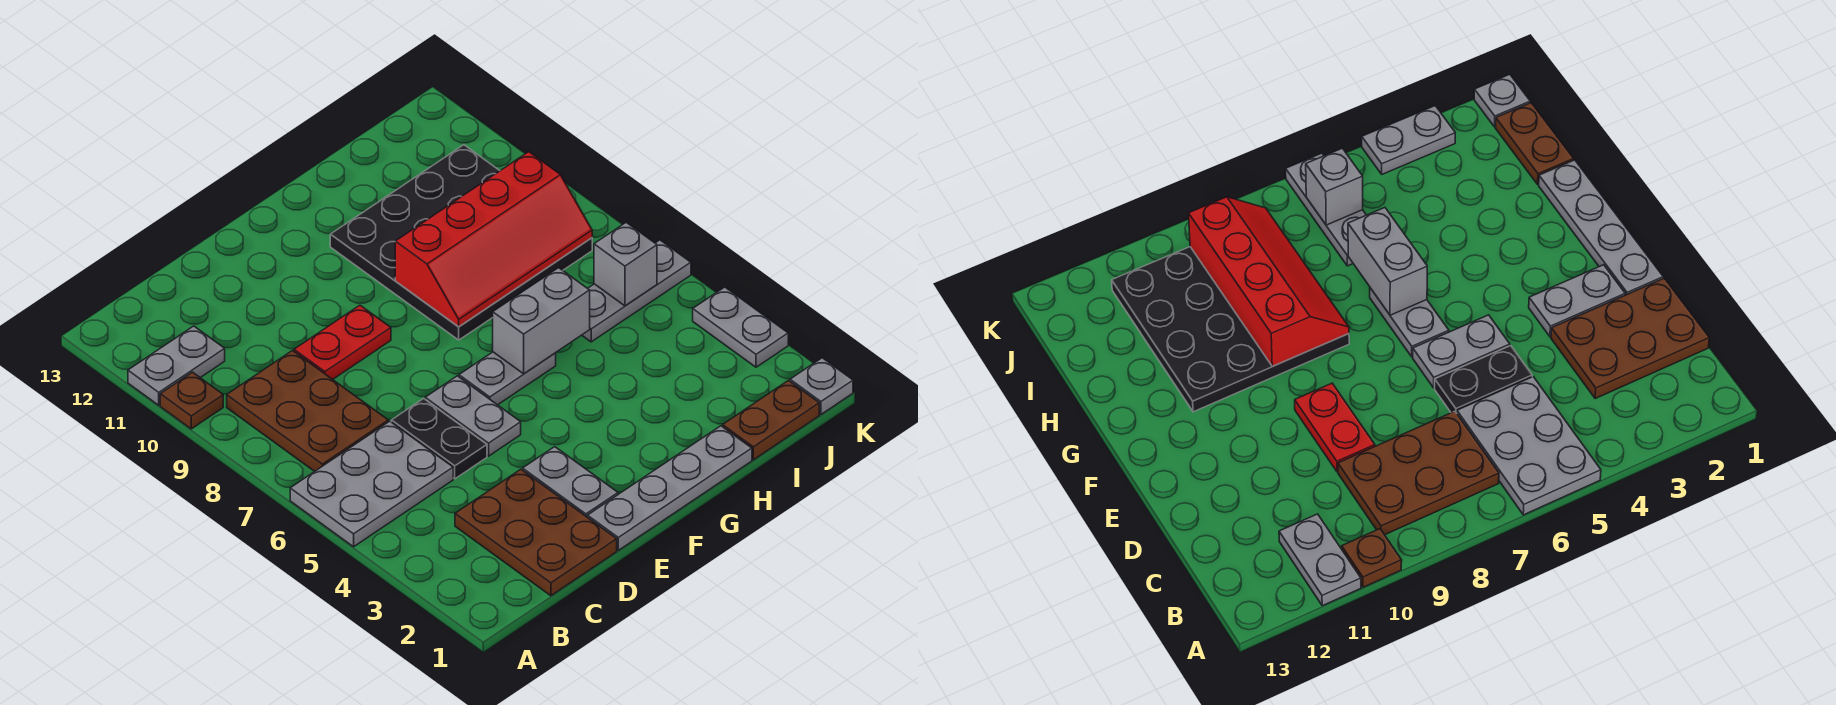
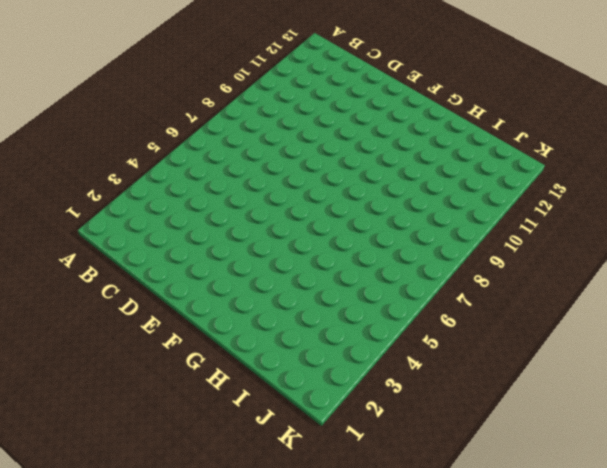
none -> grey plate A5:C6 level 1
none -> brown plate A10 level 1
none -> grey plate A11:B11 level 1

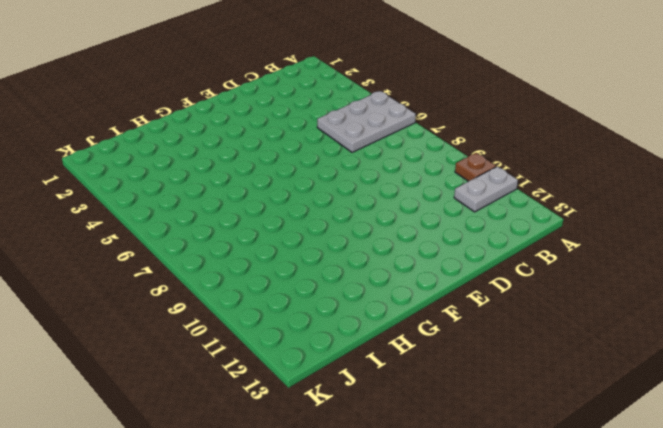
none -> brown plate B7:C9 level 1
none -> brown plate C1:D3 level 1
none -> black plate D5:D6 level 1

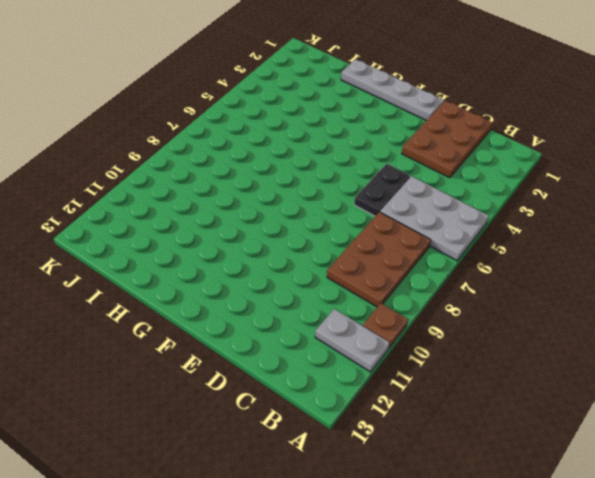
none -> red plate D9:E9 level 1
none -> grey plate E2:E3 level 1
none -> grey plate E5:E6 level 1

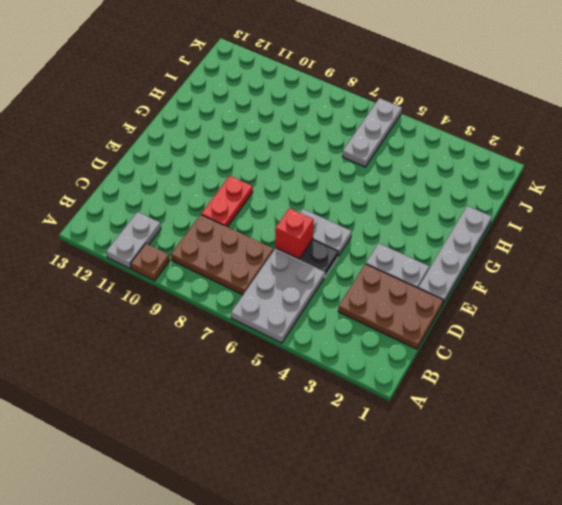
red brick D6 level 2 -> none
none -> grey plate F6:G6 level 1
none -> black plate G8:J11 level 1
none -> brown plate I1:J1 level 1

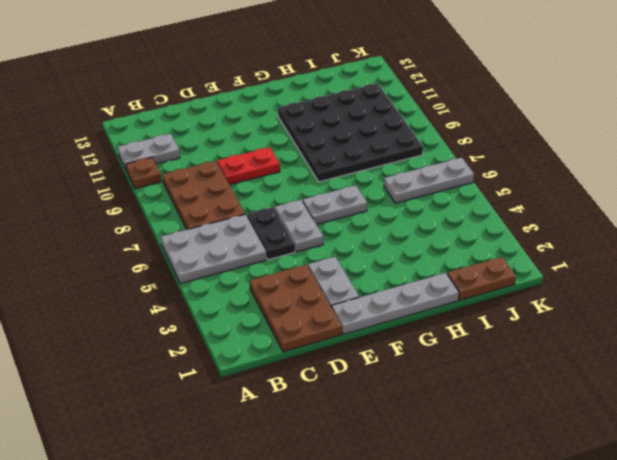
none -> grey plate K1 level 1
none -> grey plate K3:K4 level 1
none -> grey brick G6:H6 level 2

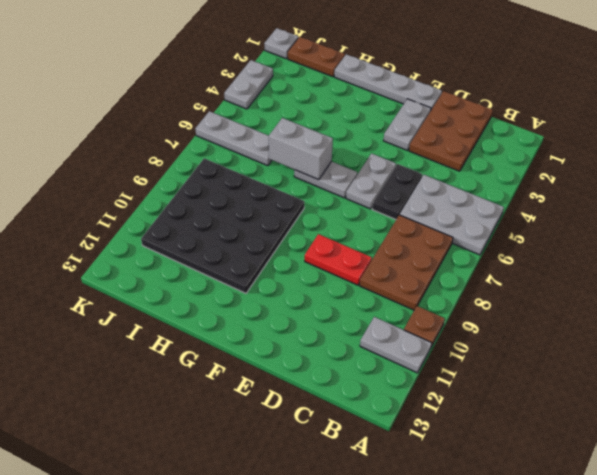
none -> red slope G8:J9 level 2 top 9
none -> grey brick J6 level 2

